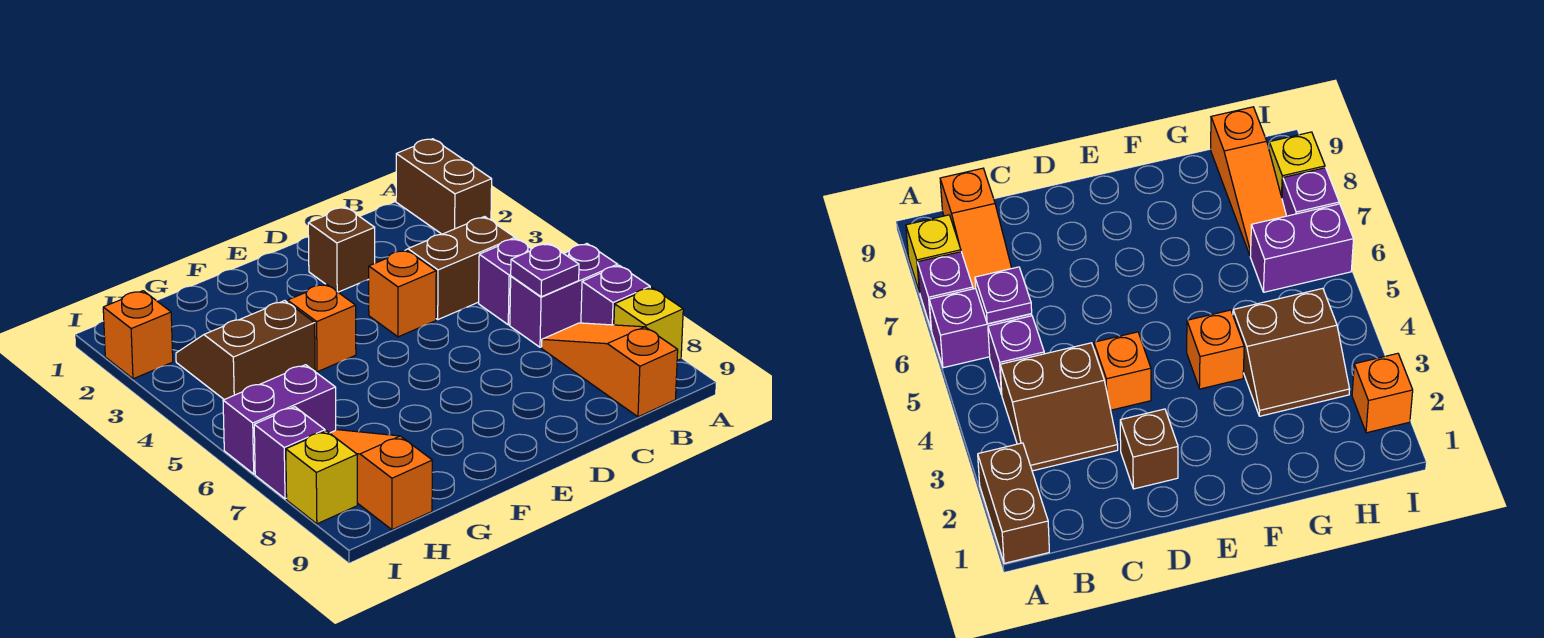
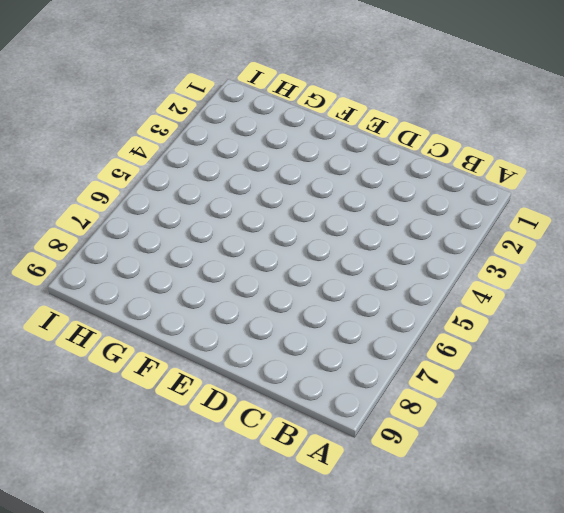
none -> brown brick A1:A2 level 1
none -> purple brick A6:B6 level 1
none -> purple brick A7 level 1

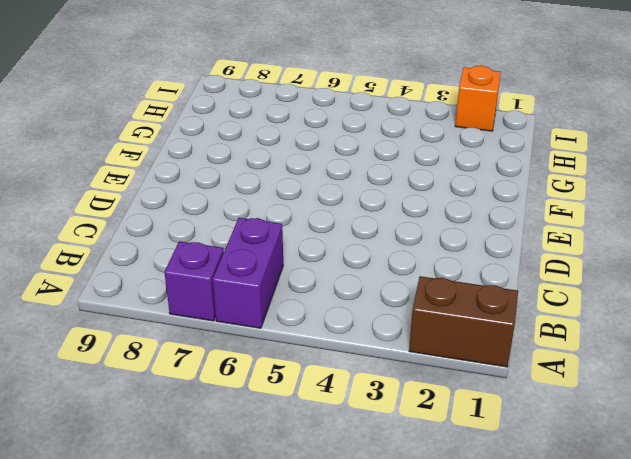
none -> yellow brick A8 level 1
none -> brown slope B3:C4 level 1 top 4
none -> purple brick B5 level 1

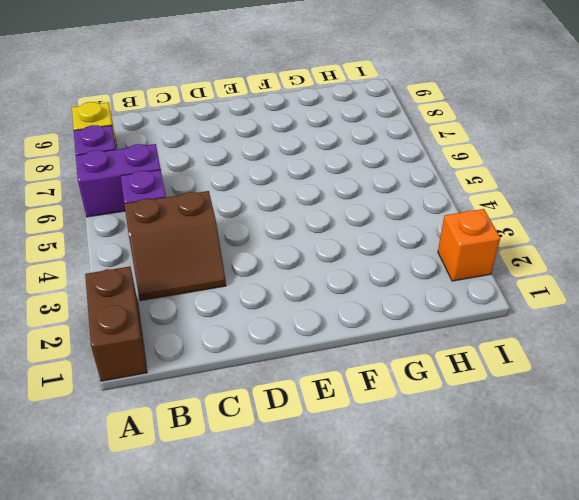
none -> orange slope B7:B9 level 1 top 9
none -> brown brick D2 level 1
none -> orange brick D4 level 1

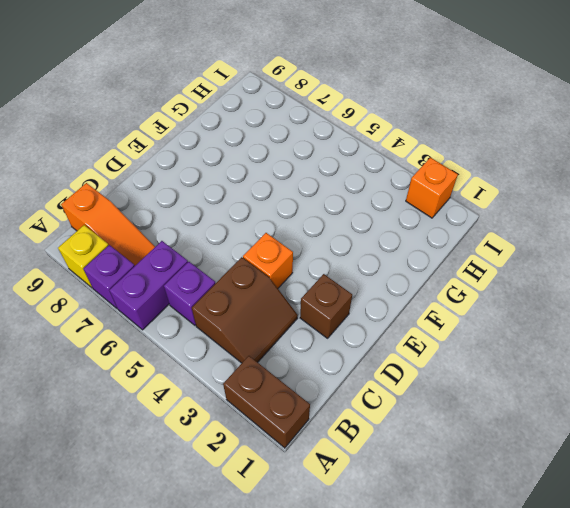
none -> orange brick F4 level 1
none -> brown slope G3:H4 level 1 top 4
none -> purple brick H6:I6 level 1

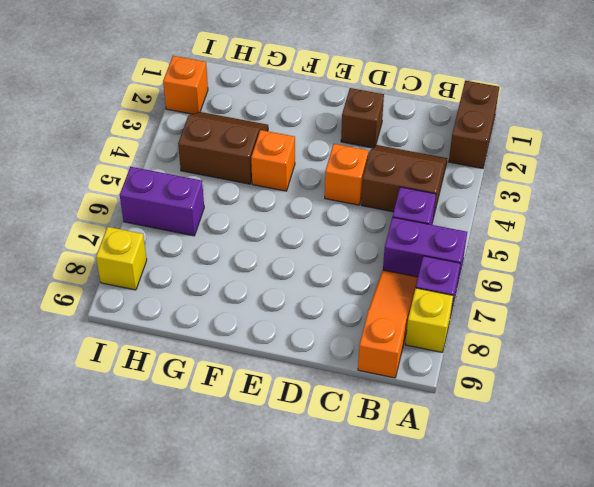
none -> orange slope H7:H9 level 1 top 9
none -> purple brick I7 level 1
none -> purple plate B6 level 2

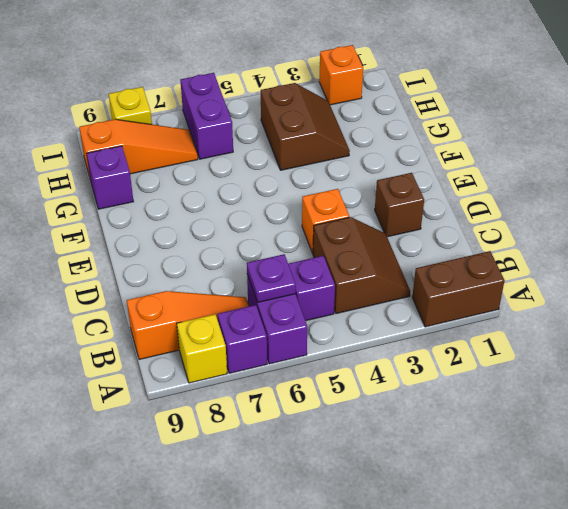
purple brick G9 level 1 -> purple brick I7 level 1
none -> orange brick F4 level 1

